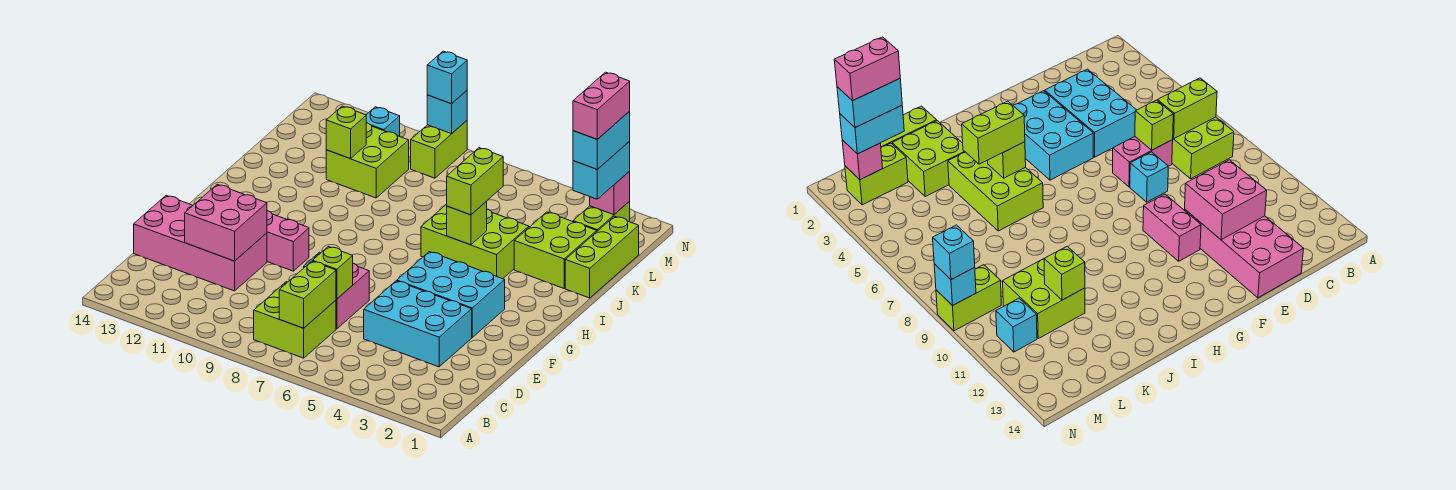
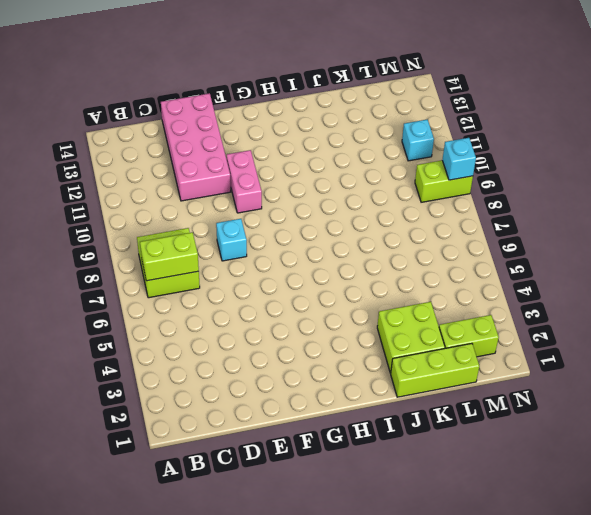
none -> cyan brick D3:E5 level 1
none -> pink brick D7:E7 level 1
none -> cyan brick F3:G5 level 1

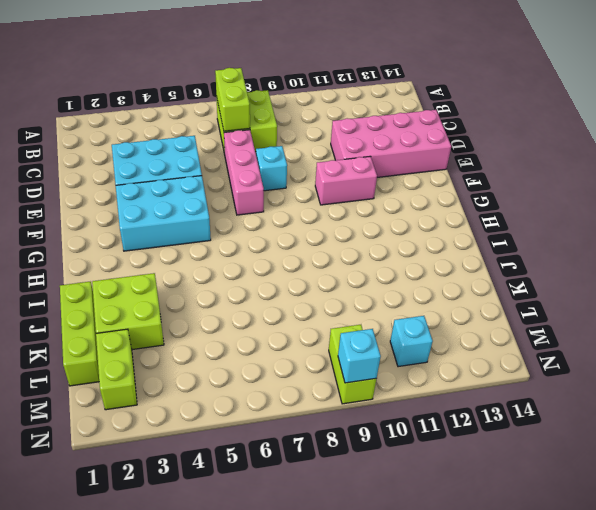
pink brick D7:F7 level 1 -> pink brick D7:E7 level 1
none -> lime brick I4:J6 level 1
none -> lime brick K10:L11 level 1
none -> lime brick D7 level 2

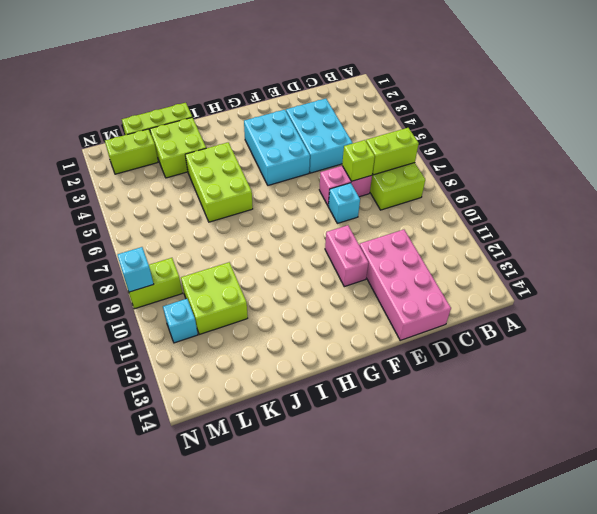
none -> pink brick D11:E12 level 2
none -> lime brick I5 level 2
none -> lime brick K11 level 2

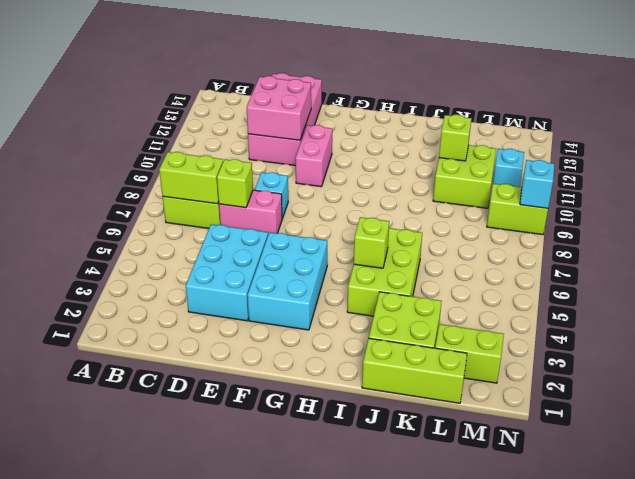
none -> pink brick M2 level 2
none -> lime brick I5:J5 level 3
none -> cyan brick L2:M2 level 3

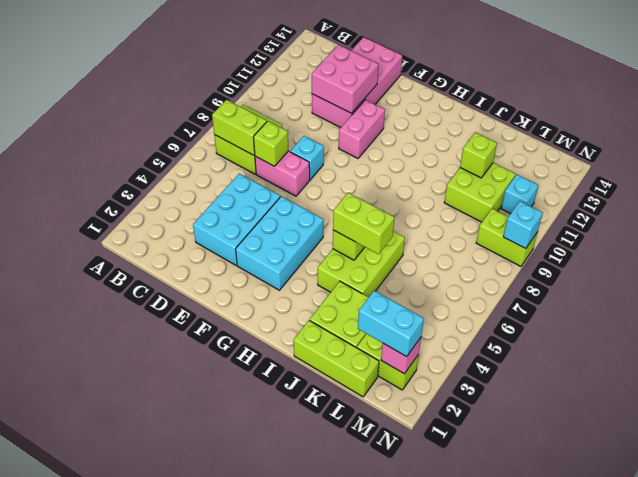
none -> cyan brick N9 level 3
none -> cyan brick L2:M2 level 4
none -> pink brick L2:M2 level 5

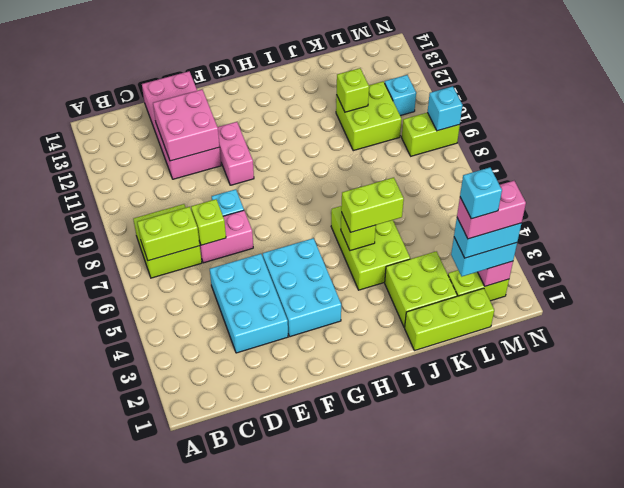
cyan brick L2 level 6 -> cyan brick N9 level 3

